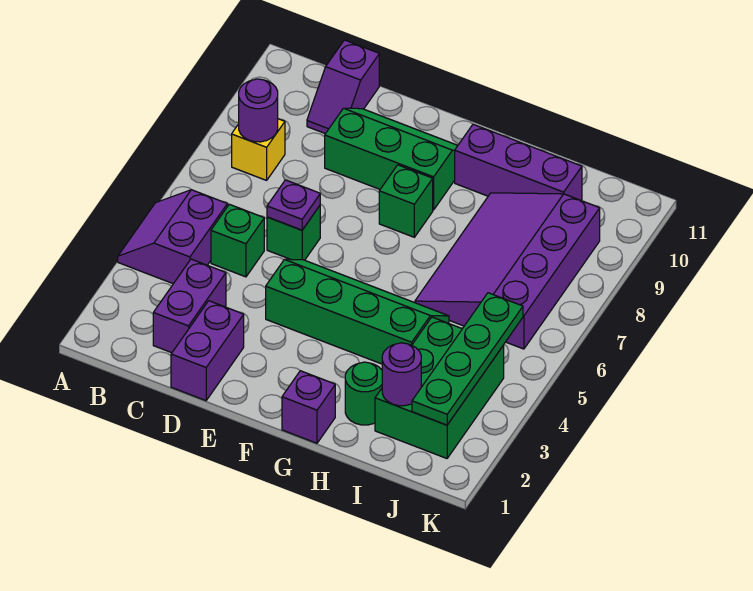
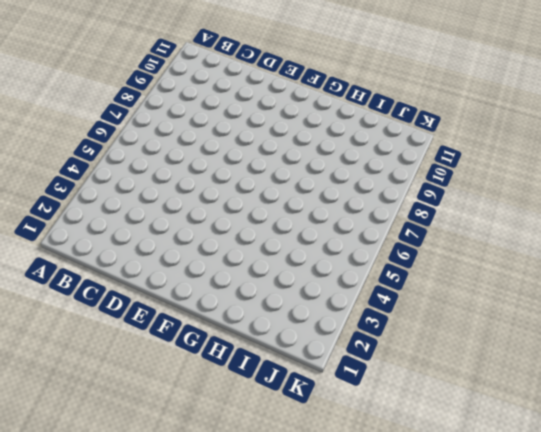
none -> purple slope A4:B5 level 1 top B
none -> yellow brick B8 level 1
none -> purple brick C2:C3 level 1

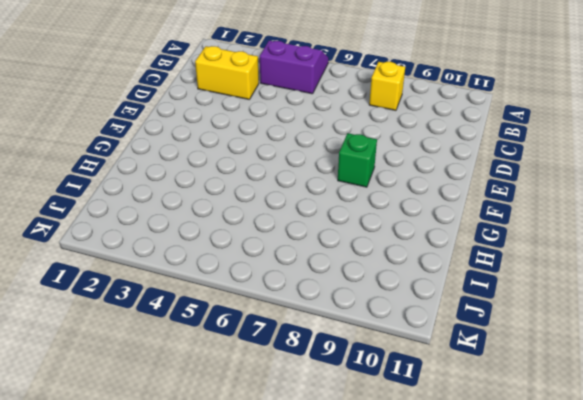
yellow brick C2:C3 level 1 -> purple brick C2:C3 level 1
none -> green brick C5 level 1
none -> purple slope C10:C11 level 1 top 11
none -> purple brick D1:D2 level 1

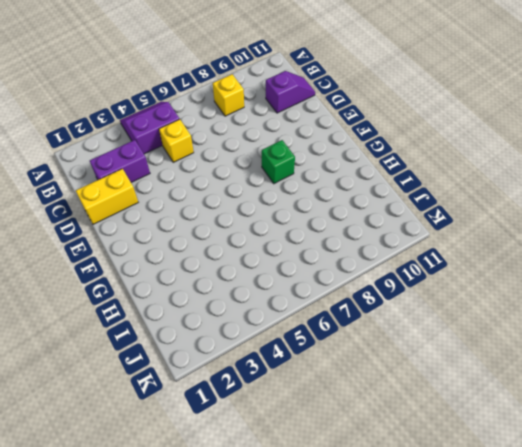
yellow brick C5 level 1 -> green brick C5 level 1
purple slope C10:C11 level 1 top 10 -> purple slope C10:C11 level 1 top 11
yellow brick D1:D2 level 1 -> purple brick D1:D2 level 1
none -> green brick D6 level 1
none -> green slope D9:F10 level 1 top 9
none -> green slope E4:H5 level 1 top 4

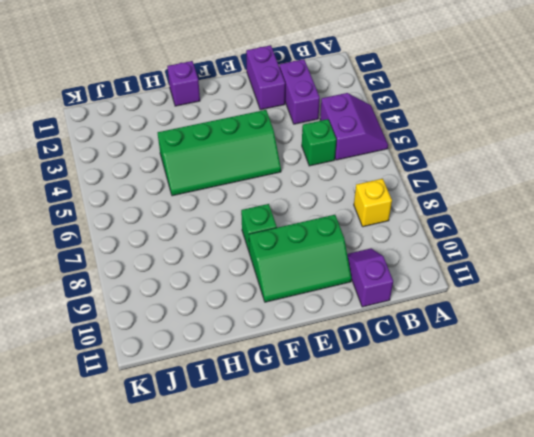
none -> green brick D6 level 1
none -> purple brick G10:I10 level 1
none -> green round brick H2 level 1

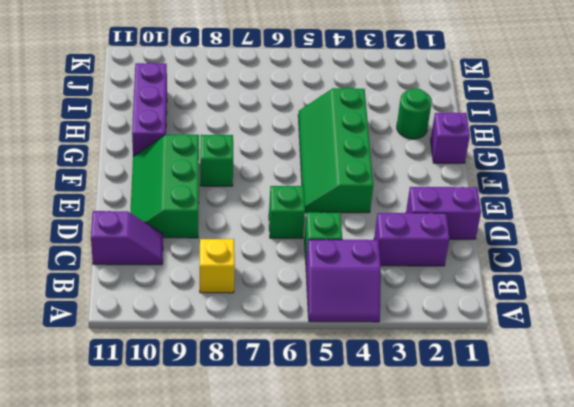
none -> purple slope H6:J9 level 1 top J
none -> green brick I2:J4 level 1
none -> purple round brick B8 level 2

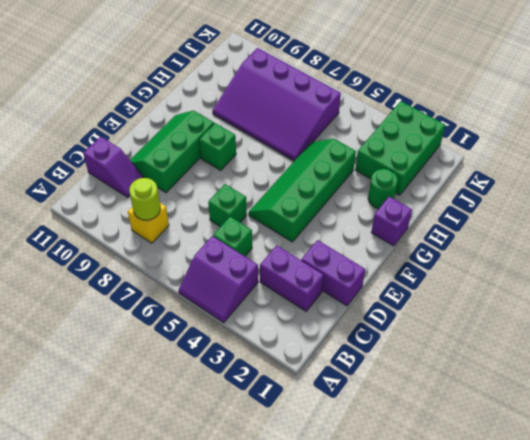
lime round brick B8 level 2 -> purple round brick B8 level 2
green brick I2:K3 level 1 -> green brick I2:J4 level 1
none -> purple brick G10:I10 level 1
none -> purple plate D6 level 2
none -> purple round brick I2 level 2

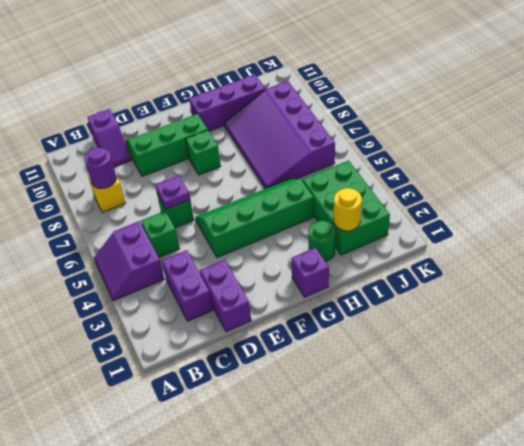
yellow round brick I2 level 2 -> purple round brick I2 level 2
none -> green plate J2:J5 level 2

